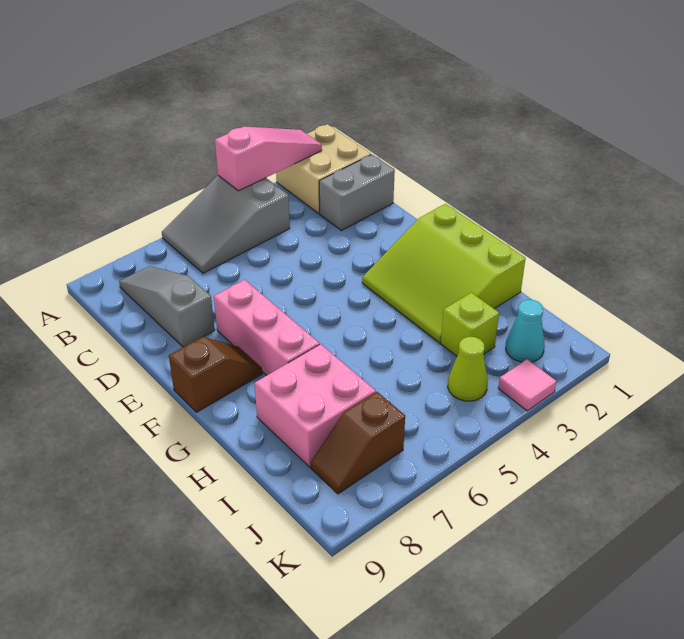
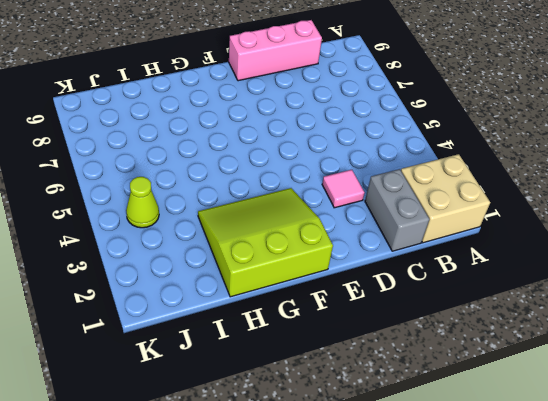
pink brick C9:E9 level 1 -> pink brick E7:G7 level 1
pink tile D3 level 1 -> pink tile K3 level 1
none -> grey slope A4:B6 level 1 top 4
none -> grey slope B8:D8 level 1 top D
none -> brown slope F8:F9 level 1 top 9

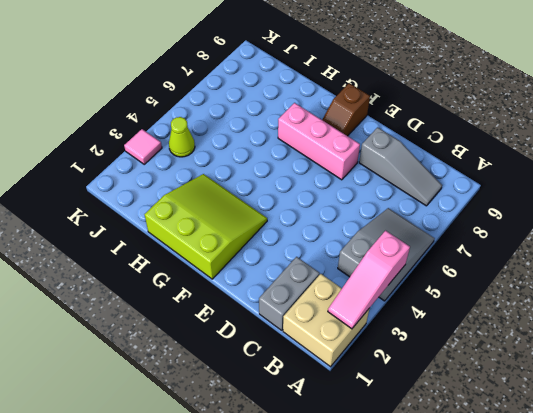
none -> pink brick H7:I8 level 1
none -> lime brick I3 level 1
none -> cyan cone J2 level 1

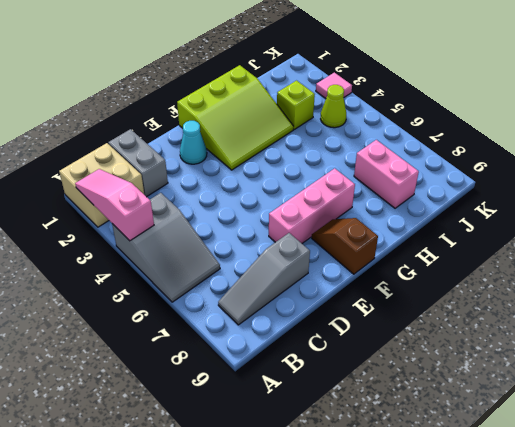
cyan cone E2 level 1 -> cyan cone J2 level 1
pink brick I7:I8 level 1 -> pink brick H7:I8 level 1
none -> brown slope J7:J8 level 1 top 7

